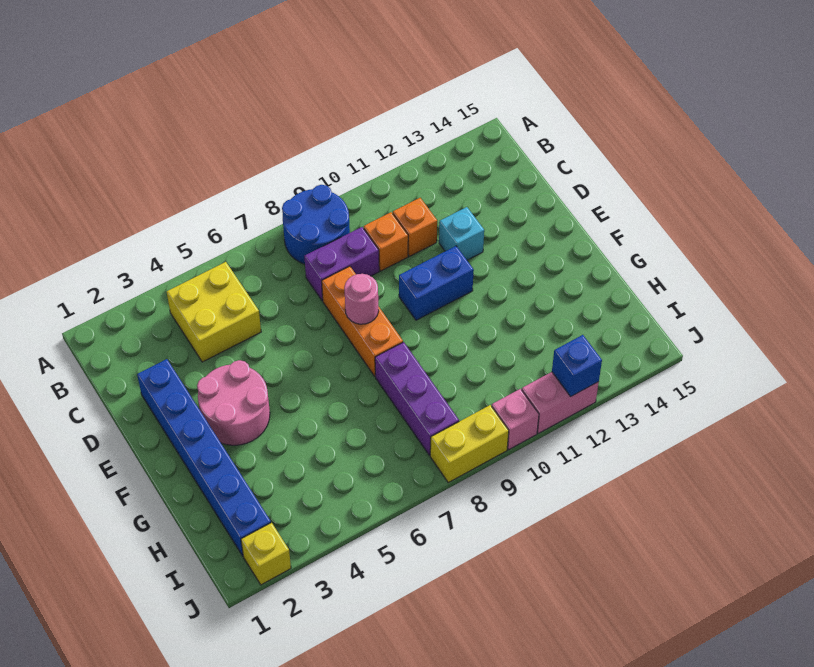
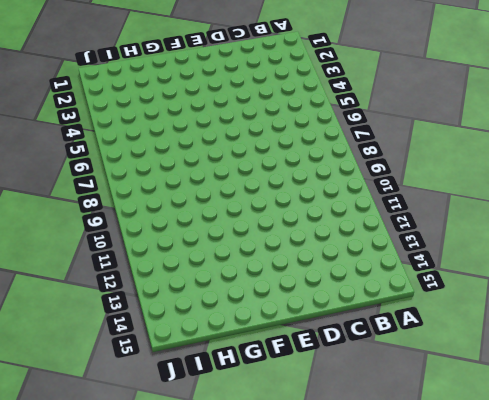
none -> blue round brick A8:B9 level 1
none -> yellow brick B4:C5 level 1
none -> purple brick C8:C9 level 1

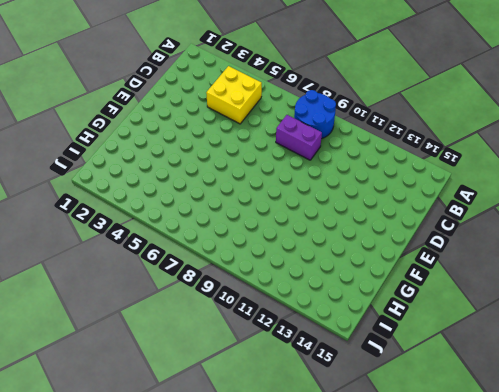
none -> orange brick C10 level 1
none -> orange brick C11 level 1
none -> blue brick D2:I2 level 1

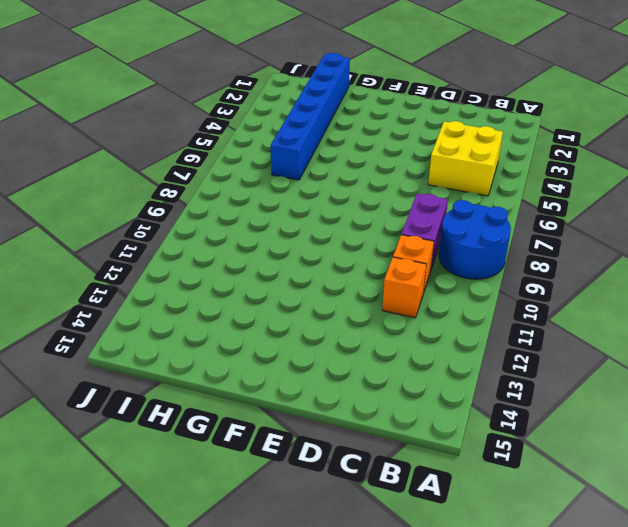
blue brick H1:H6 level 1 -> blue brick D2:I2 level 1
none -> orange brick D8:F8 level 1
none -> cyan brick D12 level 1
none -> pink round brick E3:F4 level 1

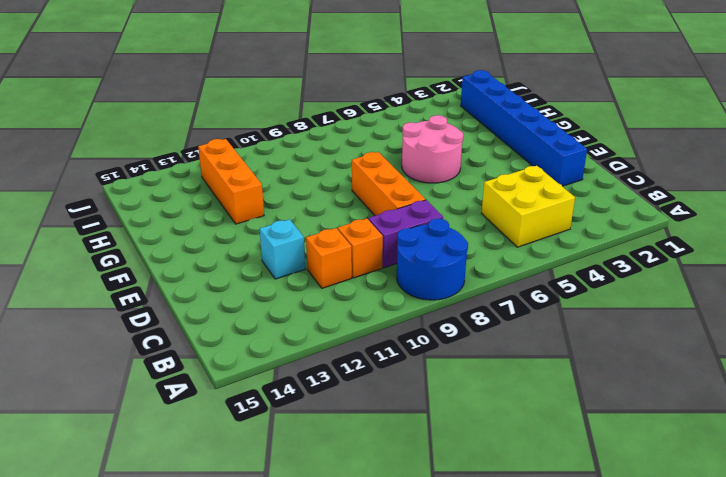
pink round brick F5:G6 level 1 -> pink round brick E3:F4 level 1
orange brick G12:I12 level 1 -> none
none -> blue brick E10:E11 level 1
none -> purple brick G8:I8 level 1
none -> yellow brick J2 level 1

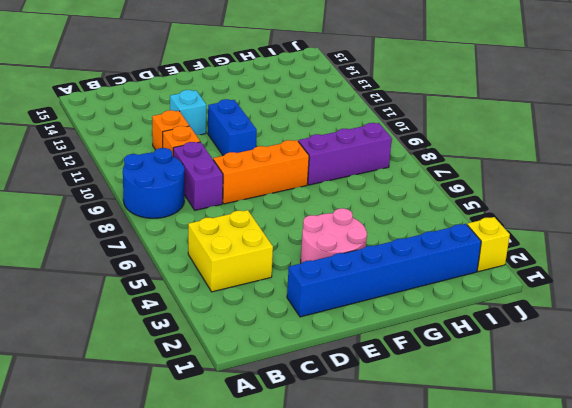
none -> yellow brick J8:J9 level 1
none -> pink brick J10 level 1
none -> pink brick J11:J12 level 1

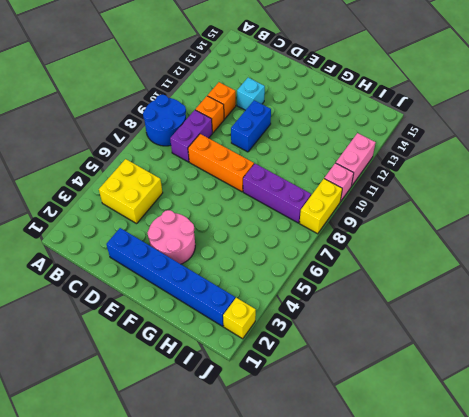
none -> pink round brick E8 level 2
none -> blue brick J12 level 2

